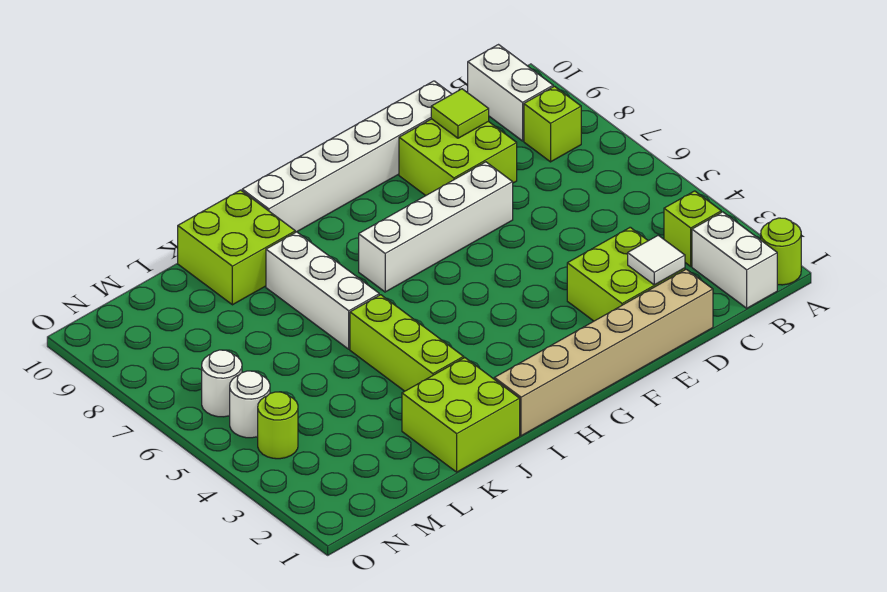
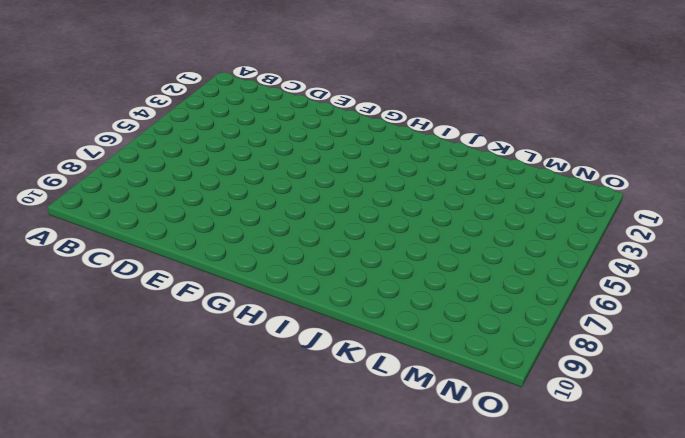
none -> lime round brick A1 level 1
none -> white brick B1:B2 level 1
none -> lime brick B3 level 1

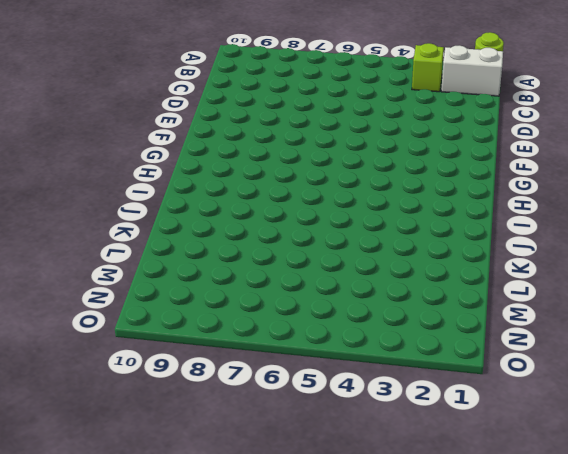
none -> lime brick B8 level 1
none -> white brick B9:B10 level 1
none -> tan brick D1:I1 level 1

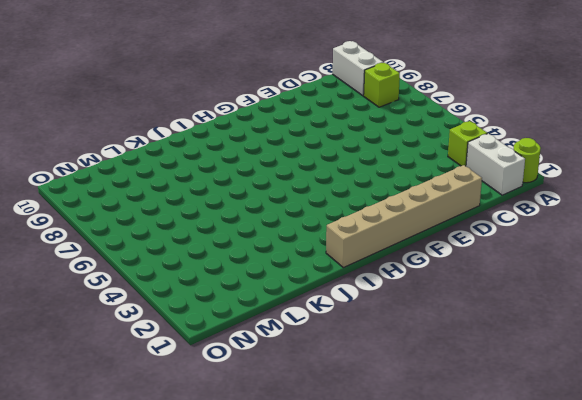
none -> lime brick D2:E3 level 1
none -> lime brick D8:E9 level 1
none -> white brick D10:I10 level 1

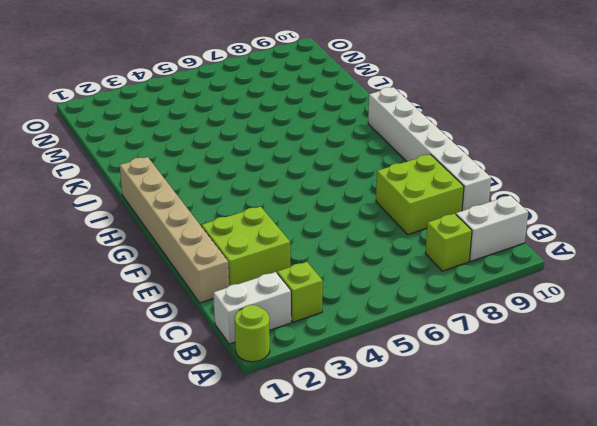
none -> white brick E7:H7 level 1
none -> lime brick J1:K2 level 1
none -> lime brick J3:J5 level 1

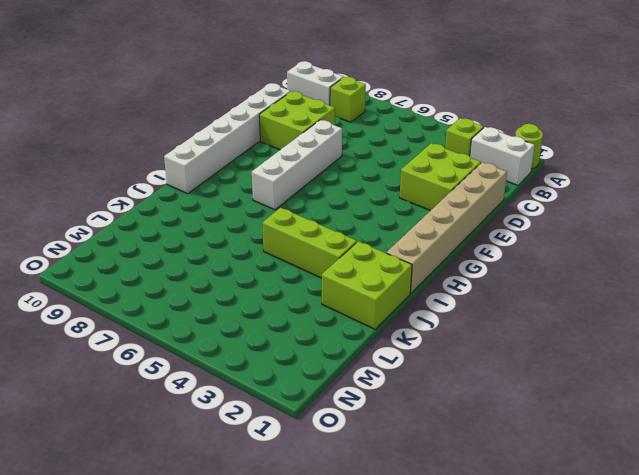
none -> white brick J6:J8 level 1
none -> lime brick J9:K10 level 1
none -> lime round brick N4 level 1

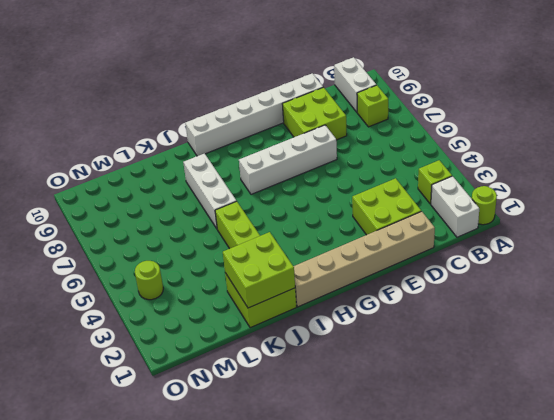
lime brick J1:K2 level 2 -> lime brick J9:K10 level 1
none -> white round brick N5 level 1
none -> white round brick N6 level 1
none -> white tile D2 level 2

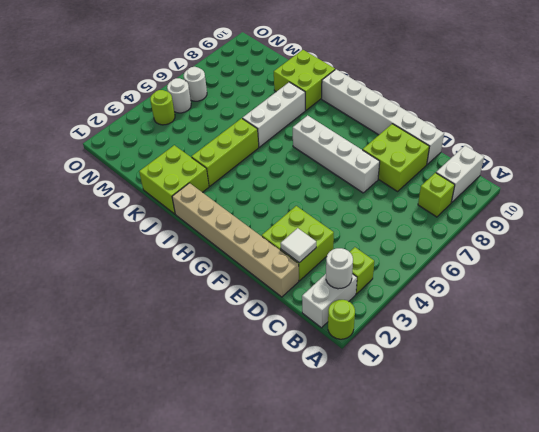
white round brick B2 level 2 -> none
none -> lime tile D9 level 2

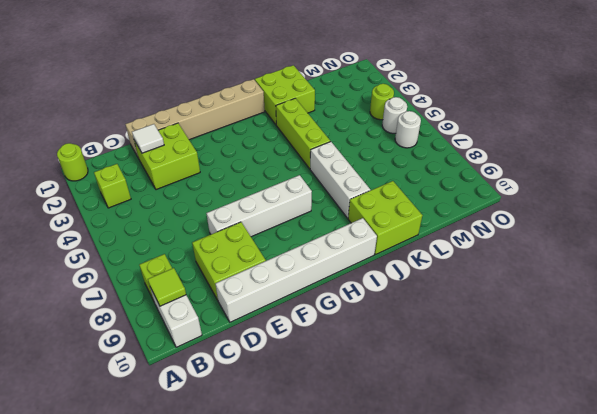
lime tile B9 level 2 -> lime tile D9 level 2
none -> white brick B1:B2 level 1

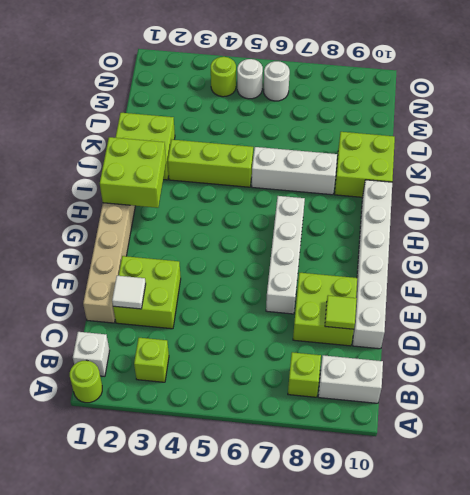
white brick B1 level 1 -> white brick B1:B2 level 1
lime brick H1:I2 level 2 -> none

